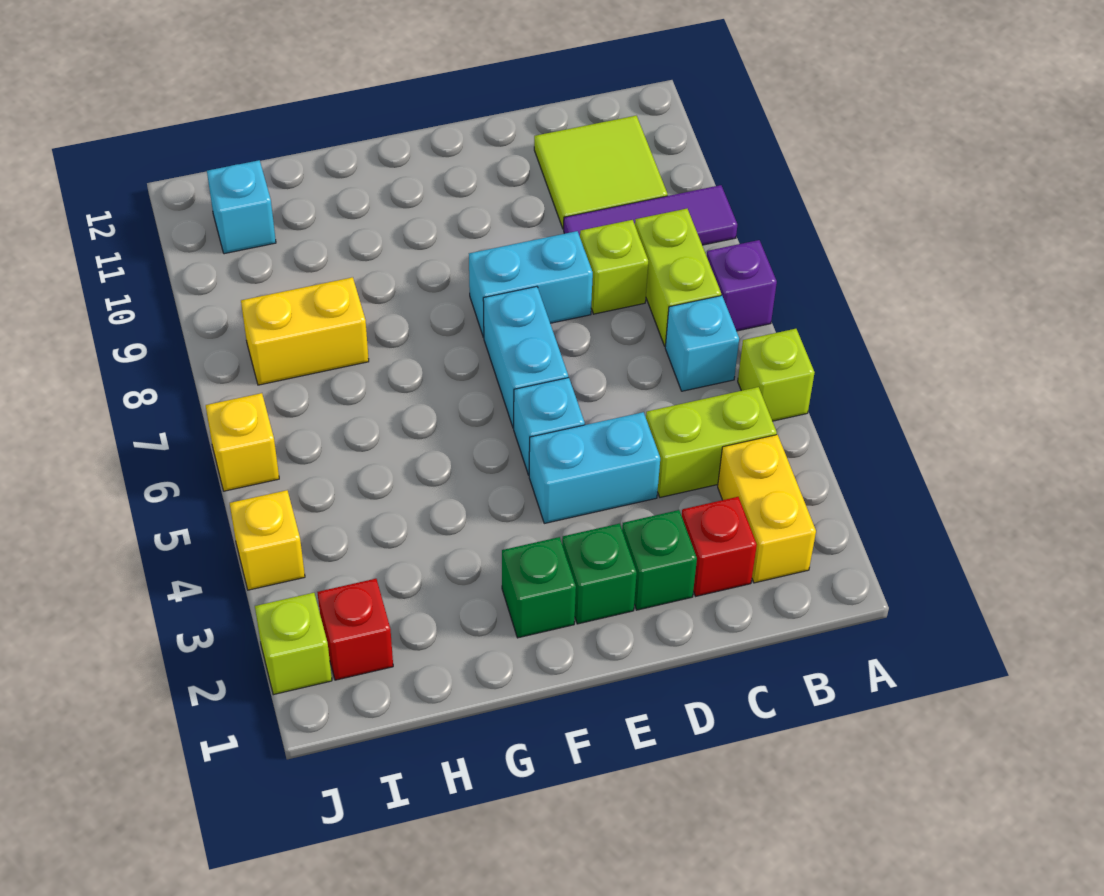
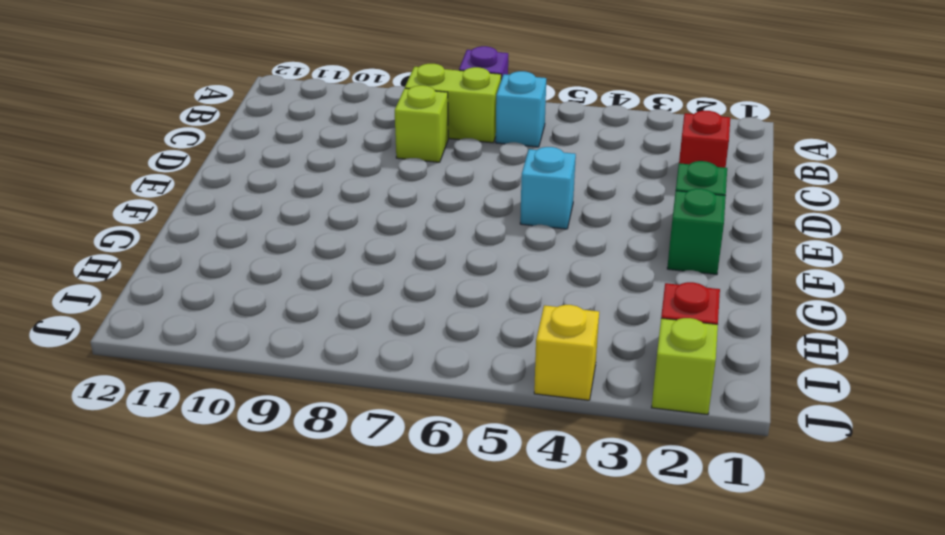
none -> lime brick A5 level 1
none -> purple tile A9:C9 level 1
none -> yellow brick B2:B3 level 1

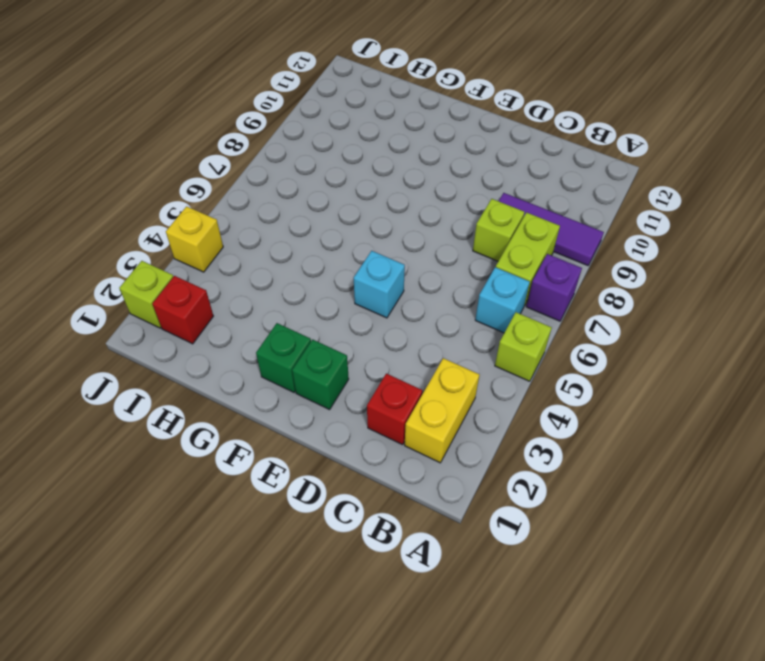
none -> lime brick B4:C4 level 1
none -> lime tile B10:C11 level 1
none -> green brick D2 level 1

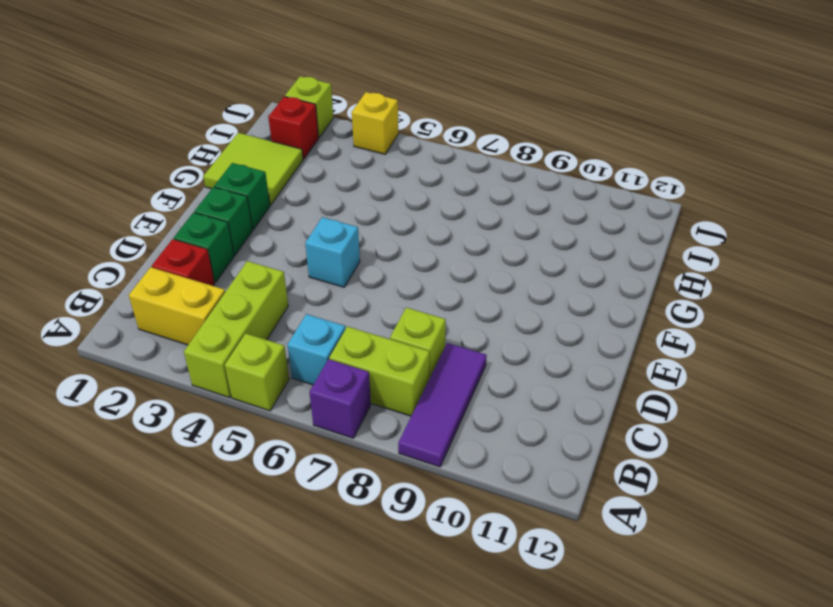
lime brick A4:C4 level 1 -> lime brick B4:C4 level 1
lime tile G1:H2 level 1 -> lime tile B10:C11 level 1
none -> cyan brick D4:E4 level 1
none -> cyan brick D8:E8 level 1
none -> cyan brick E6:E7 level 1

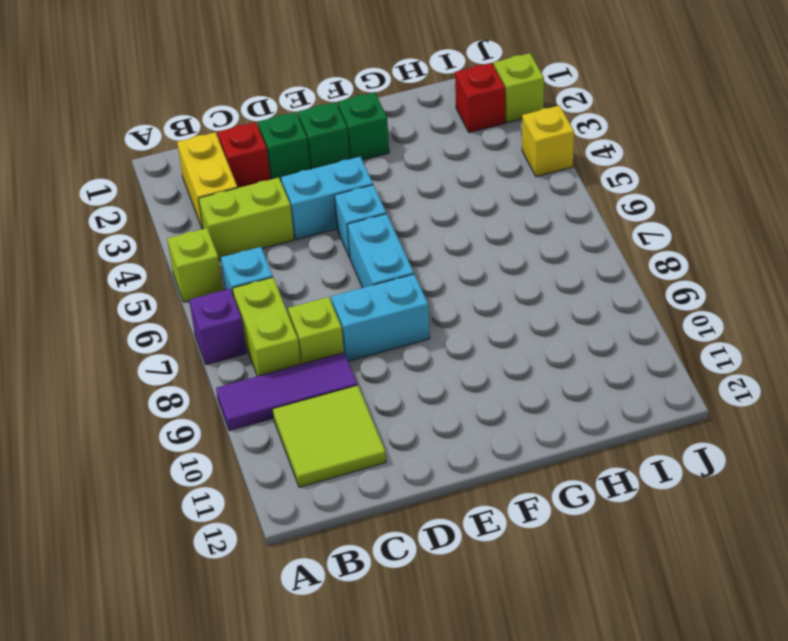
none -> yellow brick H8:I8 level 1
none -> cyan brick I11 level 1
none -> yellow brick J6 level 1

